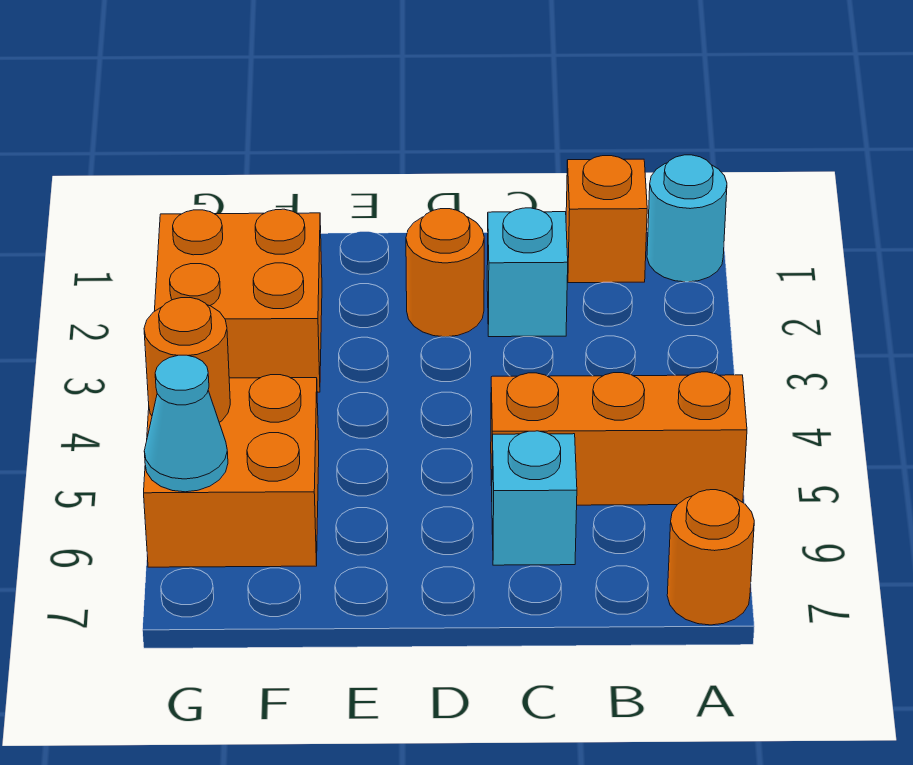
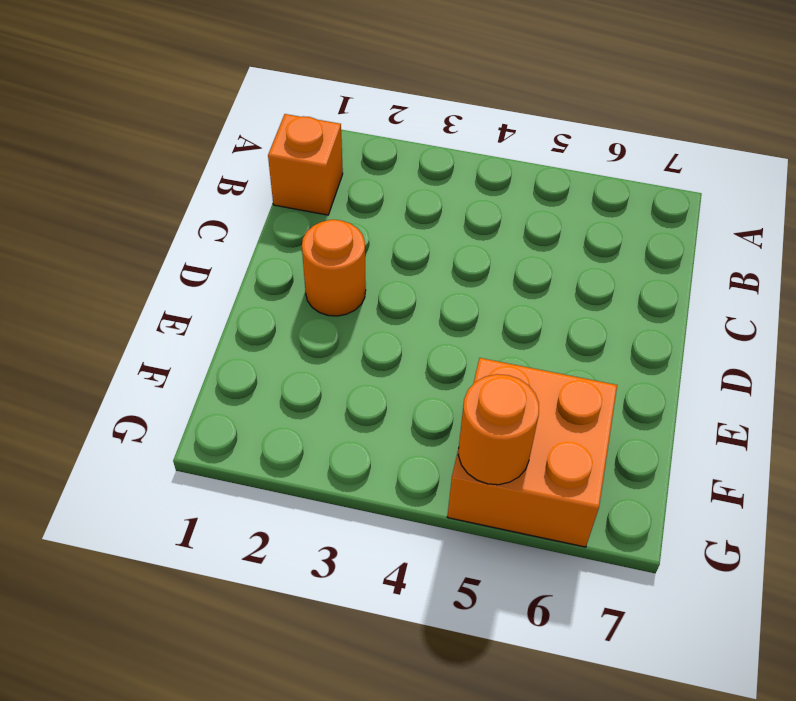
none -> cyan round brick A1 level 1
none -> orange brick A5:C5 level 1

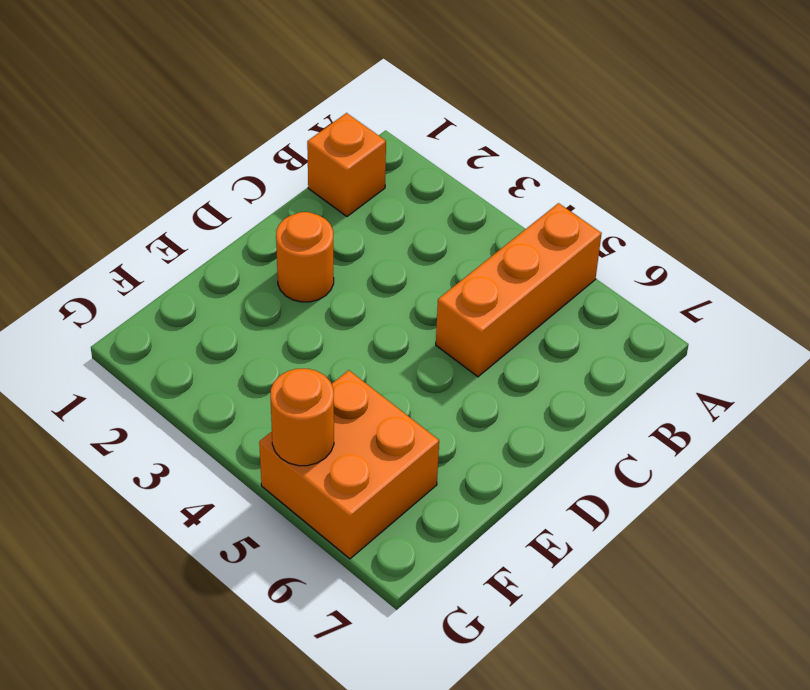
none -> cyan round brick A1 level 1
none -> orange round brick A7 level 1

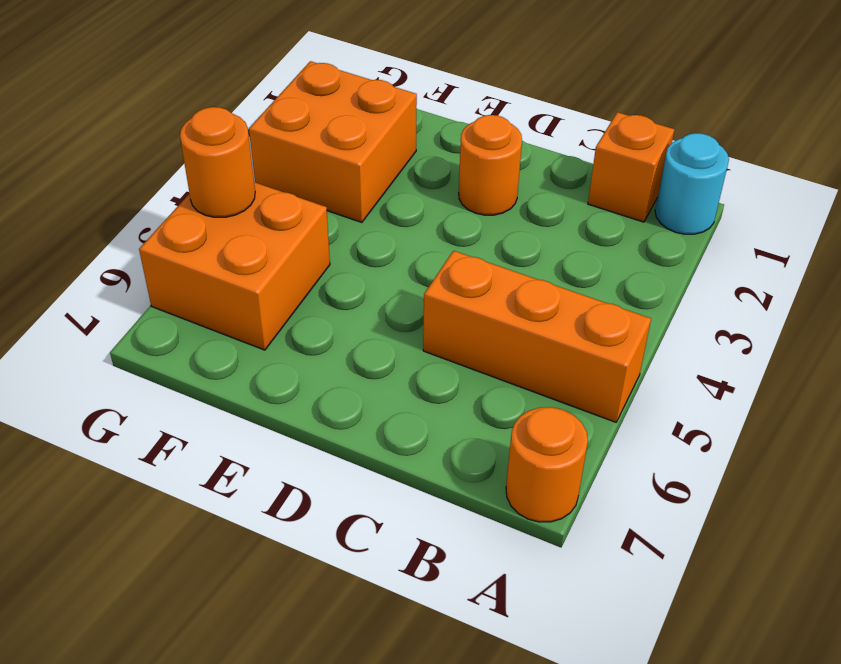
none -> cyan brick C2 level 1
none -> cyan brick C6 level 1

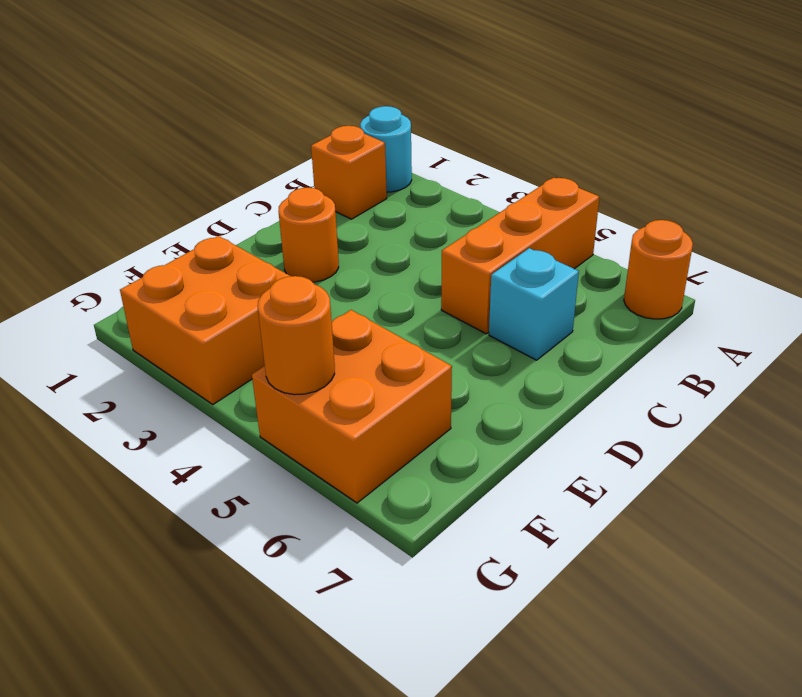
none -> cyan brick C2 level 1
none -> cyan cone G6 level 2

